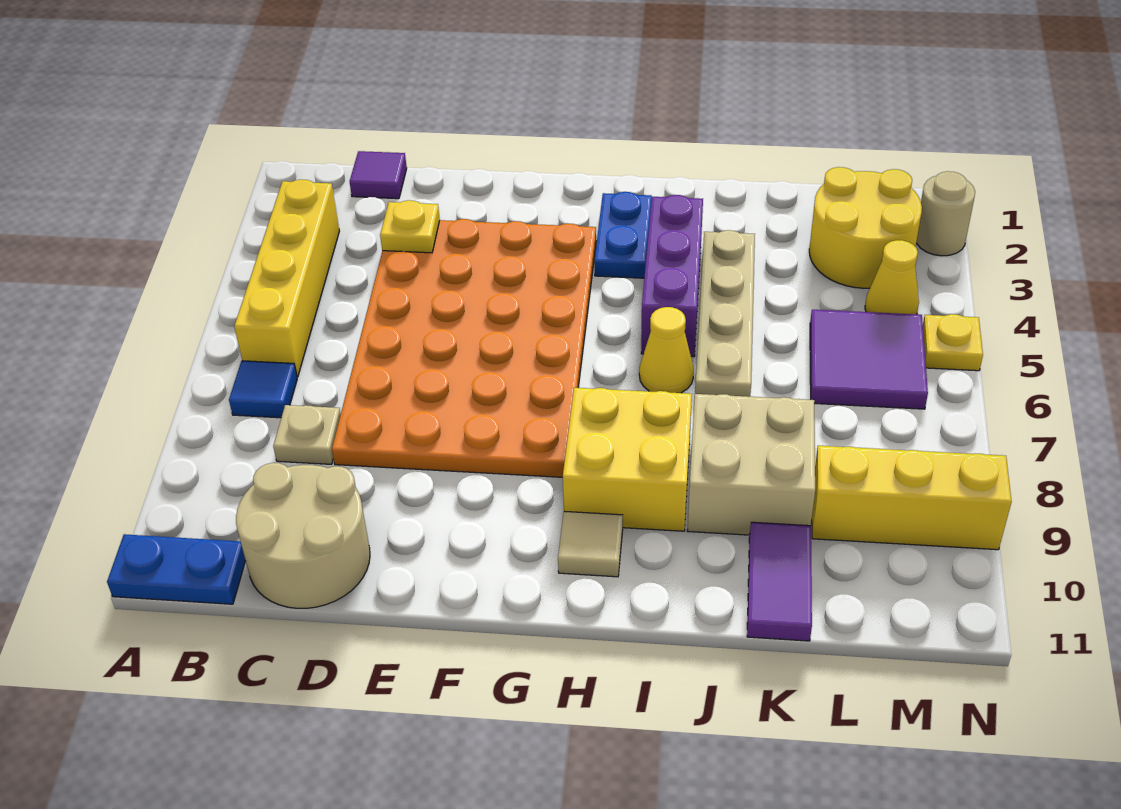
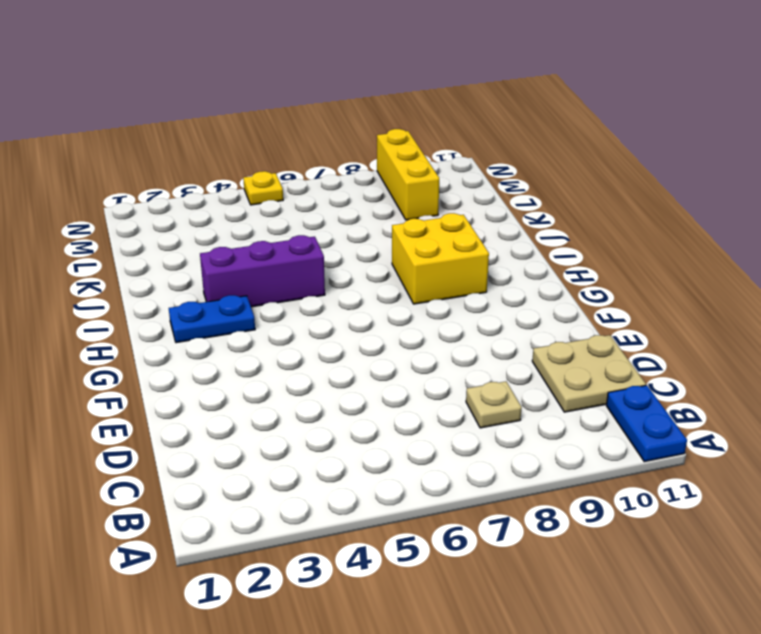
tan plate C10:D11 level 1 -> tan round brick C10:D11 level 1
none -> yellow brick B3:B6 level 1
none -> blue tile B7 level 1
none -> purple tile C1 level 1

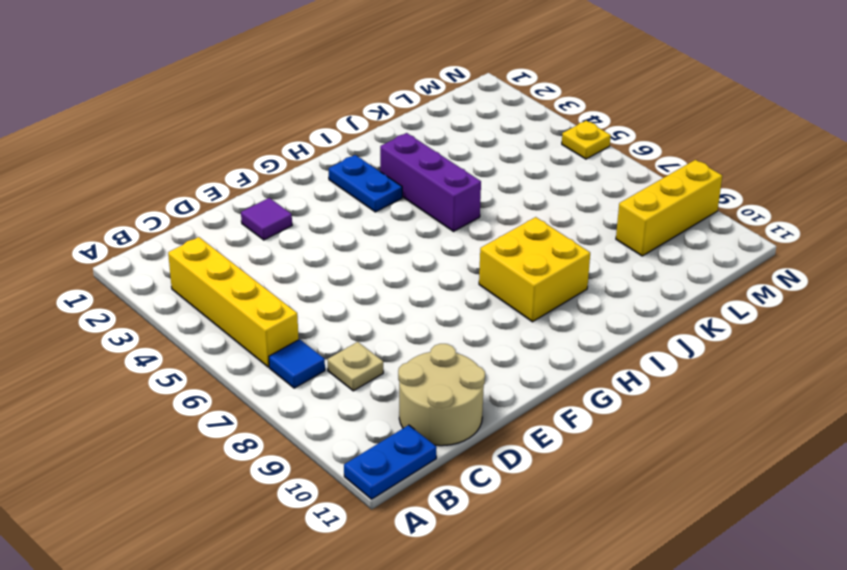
purple tile E2 level 1 -> purple tile C1 level 1
none -> orange plate D3:G8 level 1
none -> tan tile H10 level 1
none -> yellow cone I6 level 1

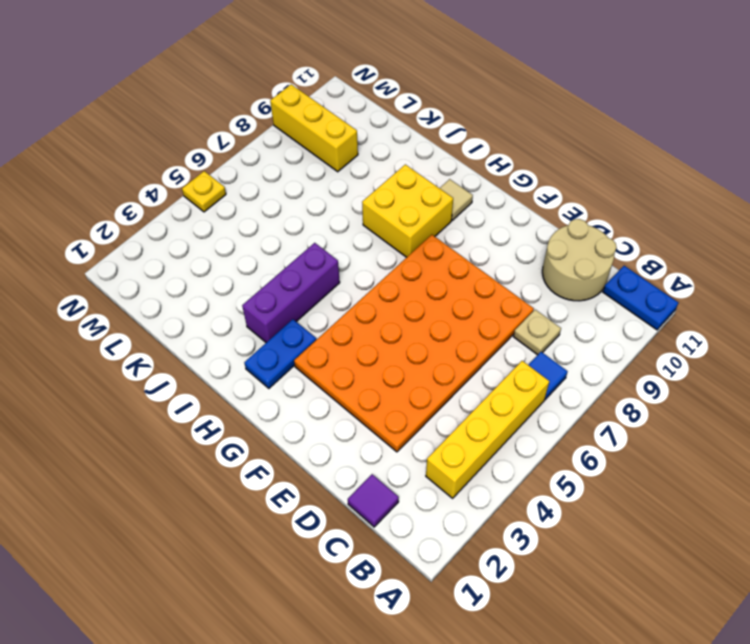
none -> yellow cone I6 level 1
none -> tan plate J3:J6 level 1
none -> tan brick J8:K9 level 1

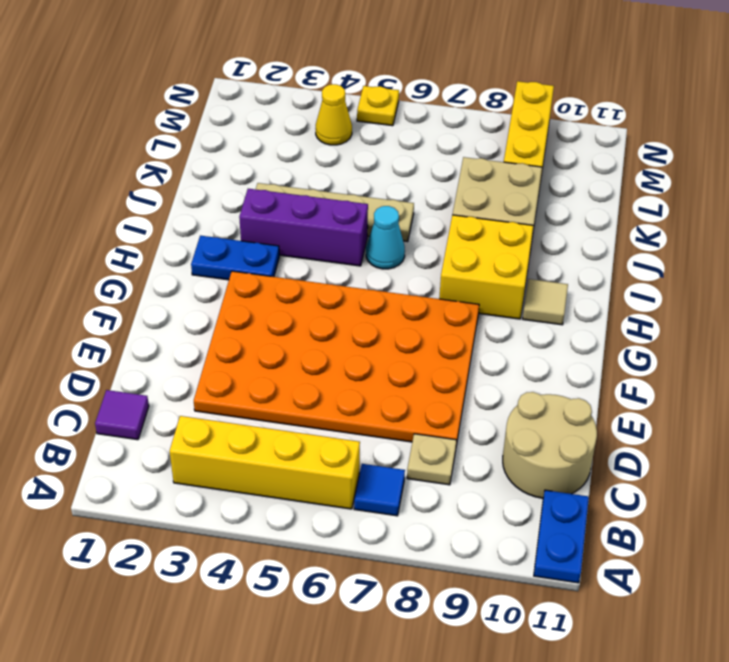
cyan cone I6 level 1 -> yellow cone I6 level 1
none -> purple tile K10:K11 level 1
none -> yellow round brick L2:M3 level 1
none -> purple tile L5:M6 level 1

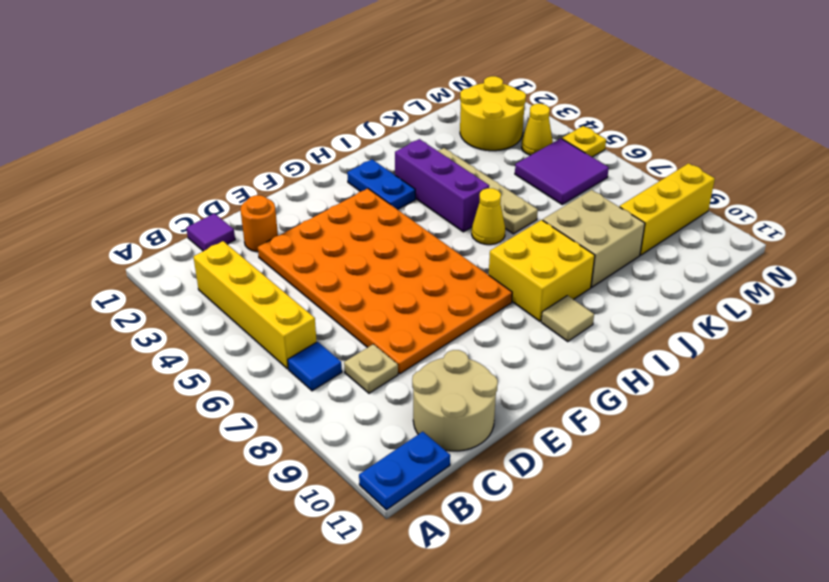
orange round brick D2 level 1 -> none
none -> purple tile K10:K11 level 1
none -> tan round brick N2 level 1
none -> yellow plate D3 level 2

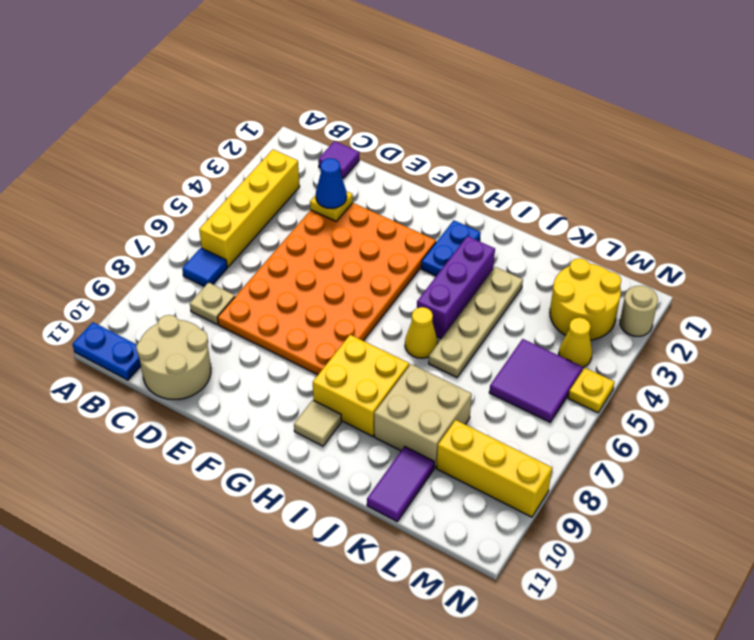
blue cone D3 level 3 -> none

